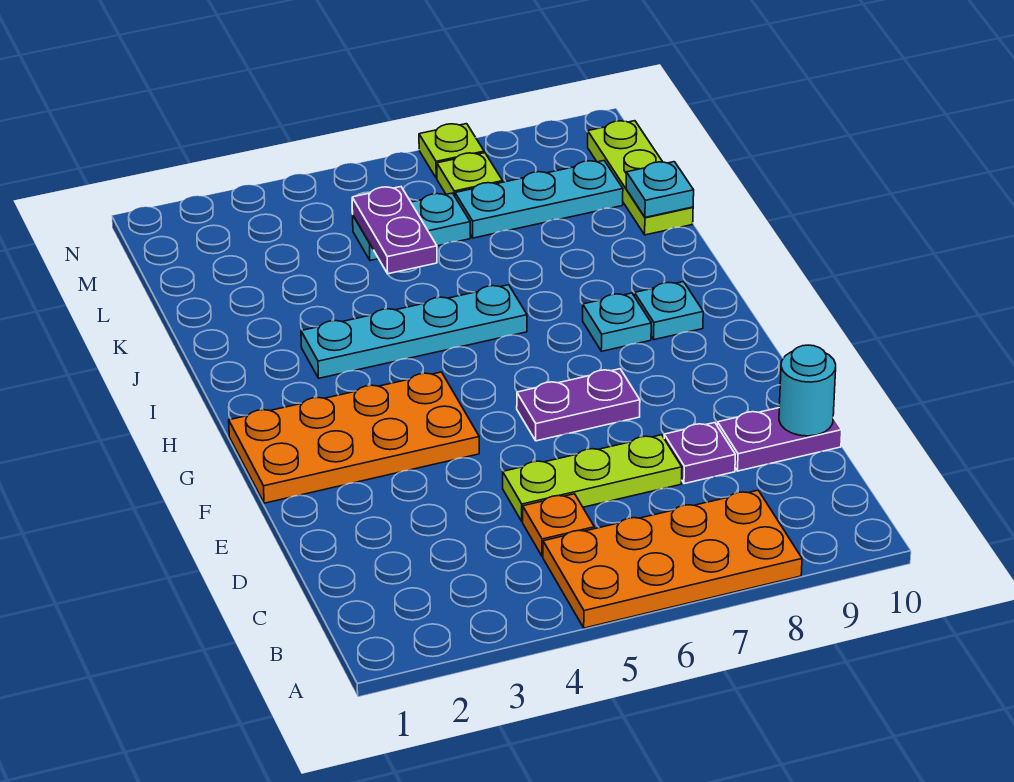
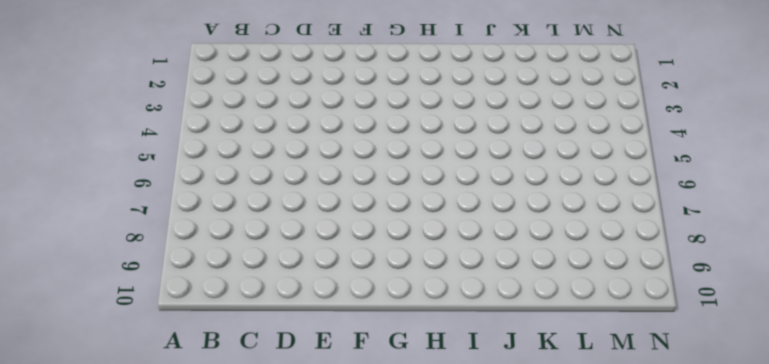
none -> orange plate A5:B8 level 1
none -> orange plate C5 level 1
none -> lime plate D5:D7 level 1

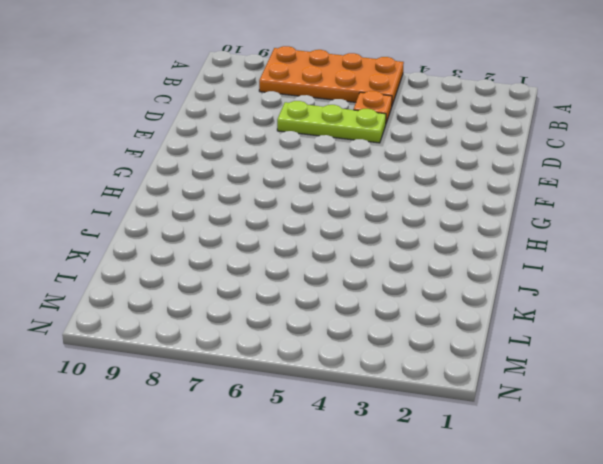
none -> purple plate D8 level 1
none -> purple plate D9:D10 level 1
none -> orange plate F1:G4 level 1

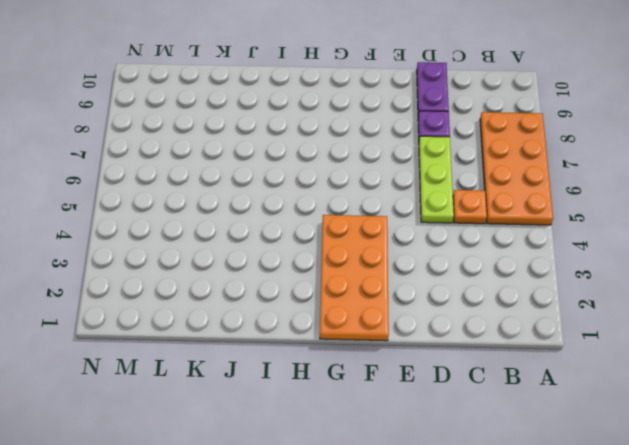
none -> purple plate F6:F7 level 1
none -> cyan plate H8 level 1
none -> cyan plate H9 level 1

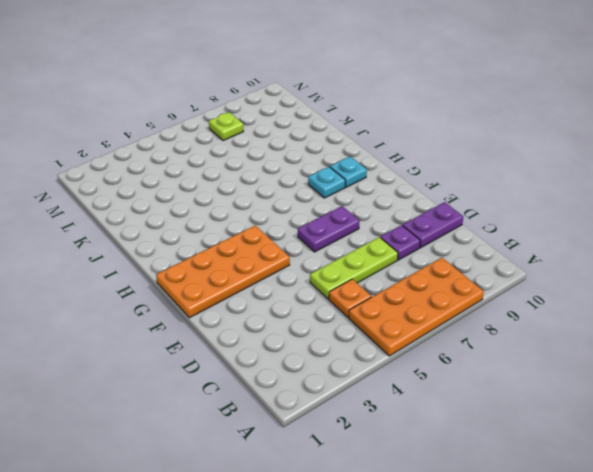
none -> cyan plate I3:I6 level 1
none -> lime plate K10:M10 level 1
none -> cyan plate L5:L6 level 1

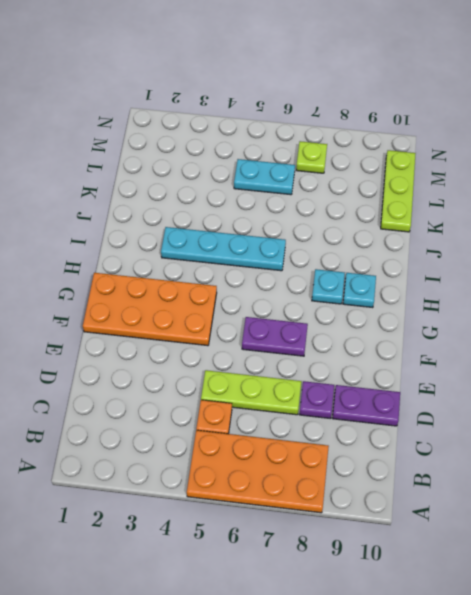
none -> cyan plate L7:L9 level 1
none -> lime plate N7 level 1
none -> cyan round brick D10 level 2

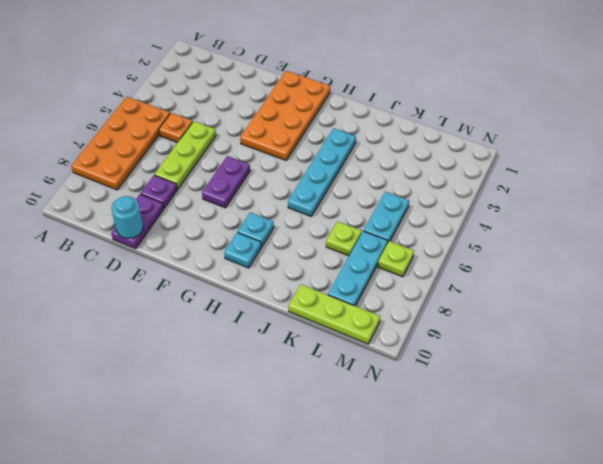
lime plate K7 level 1 -> lime plate N7 level 1
none -> purple plate K5:L5 level 2
none -> cyan plate K10 level 2

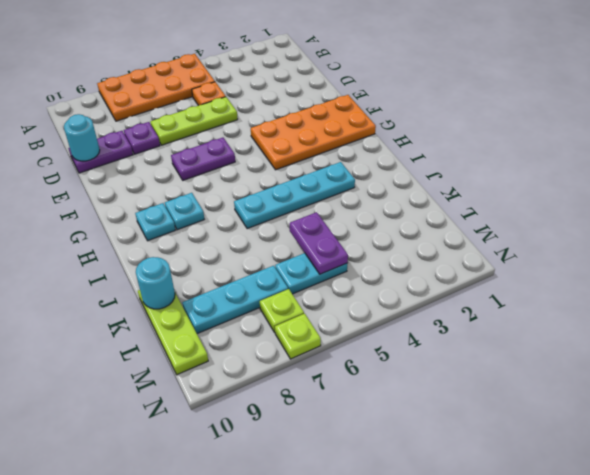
cyan round brick K10 level 2 -> cyan plate K10 level 2

